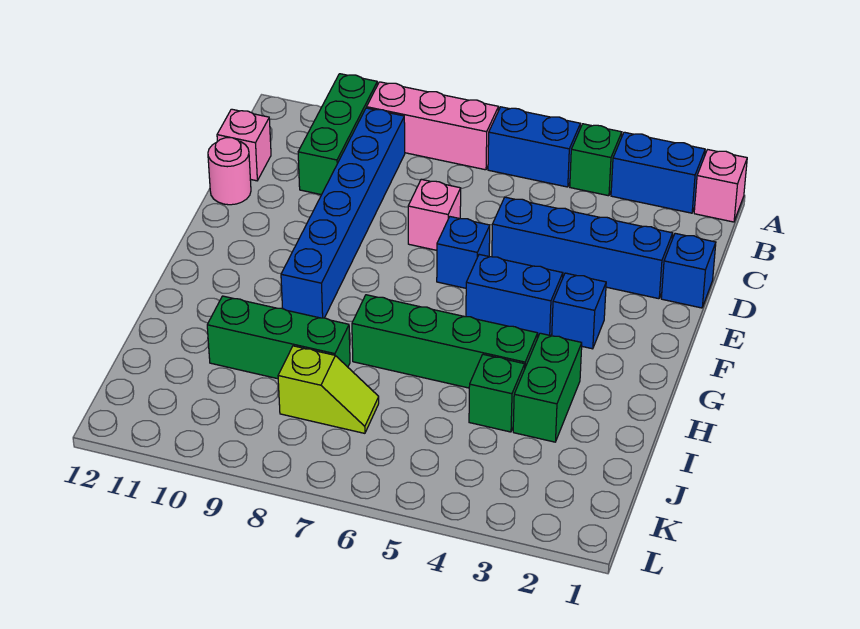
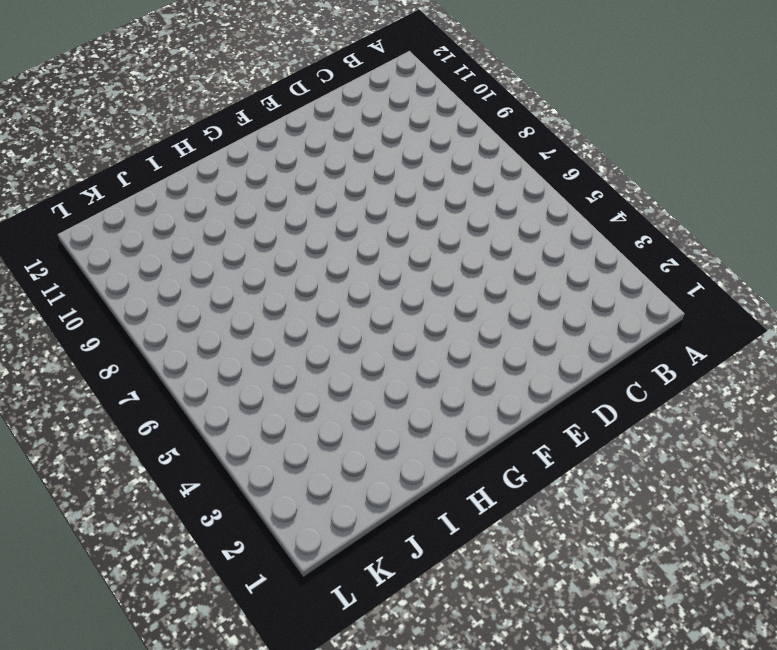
none -> pink brick A1 level 1
none -> blue brick A2:A3 level 1
none -> green brick A4 level 1

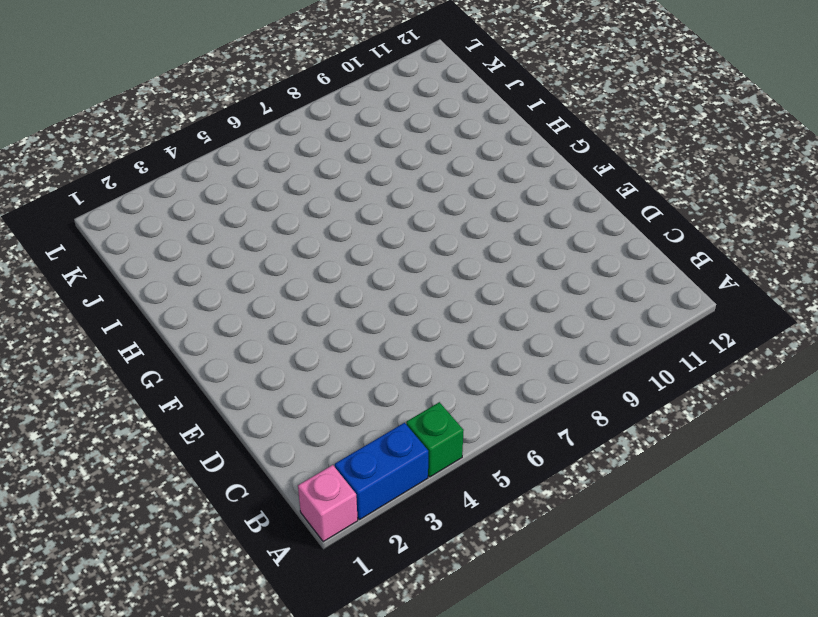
none -> blue brick A5:A6 level 1
none -> pink brick A7:A9 level 1
none -> green brick A10:C10 level 1

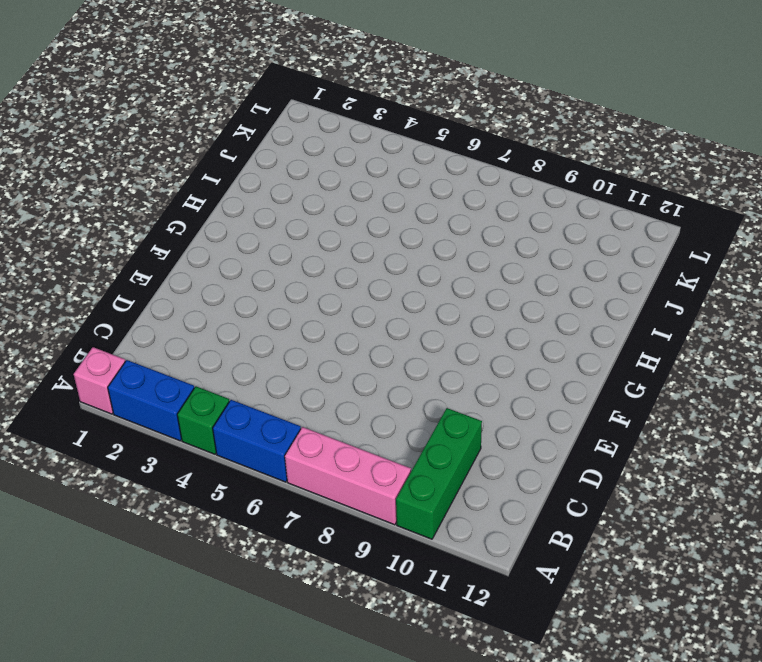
none -> blue brick B9:G9 level 1
none -> pink brick C12 level 1
none -> blue brick D1 level 1

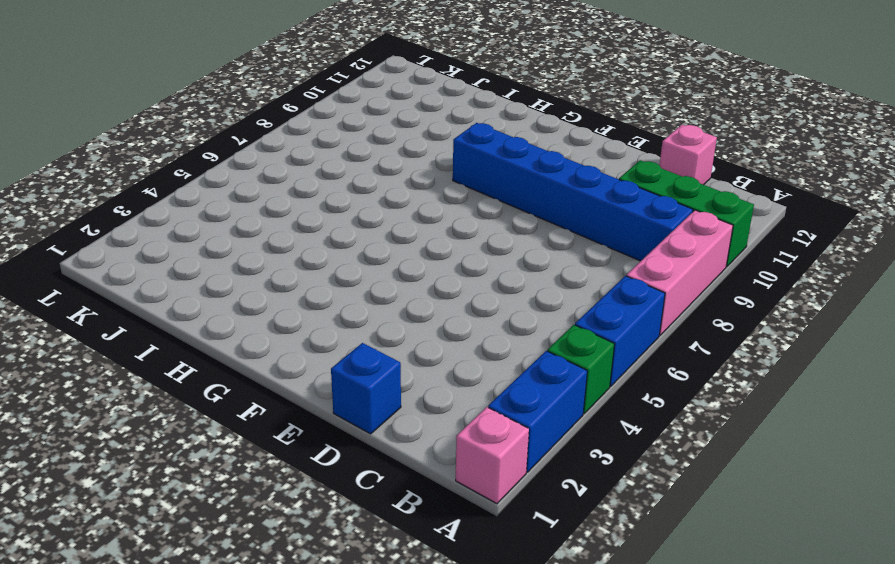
none -> blue brick D2:D5 level 1
none -> pink brick D7 level 1
none -> pink round brick D12 level 1

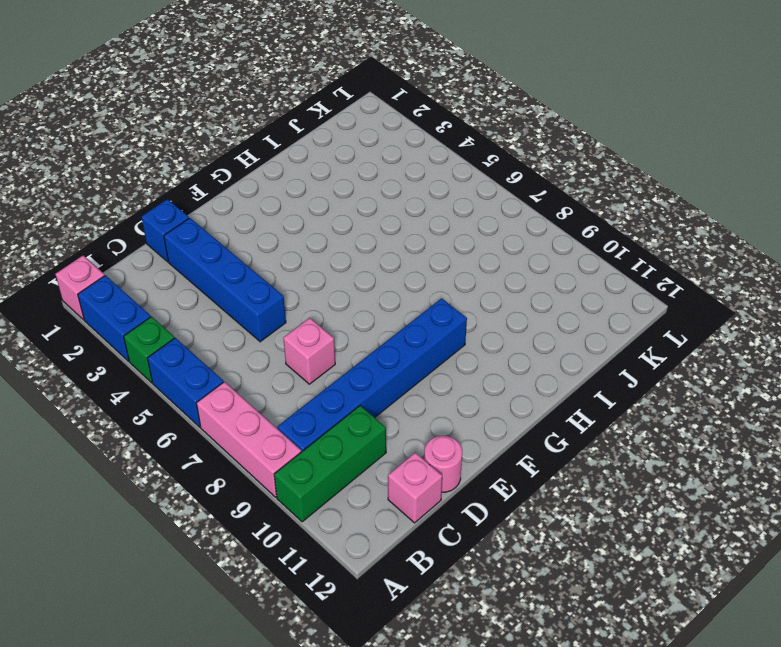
none -> blue brick E6 level 1
none -> blue brick F3 level 1
none -> blue brick F4:F5 level 1

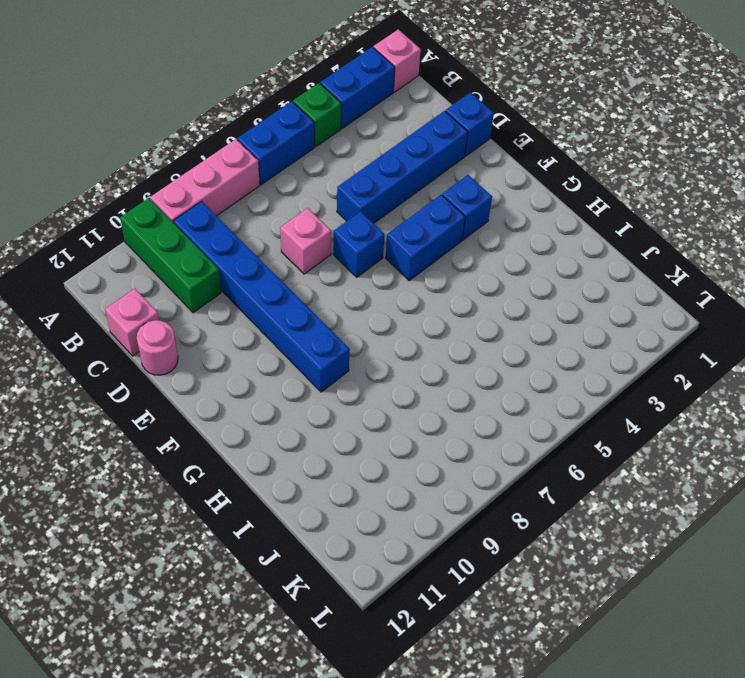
none -> green brick H3:I3 level 1
none -> green brick H4:H7 level 1
none -> green brick I4 level 1

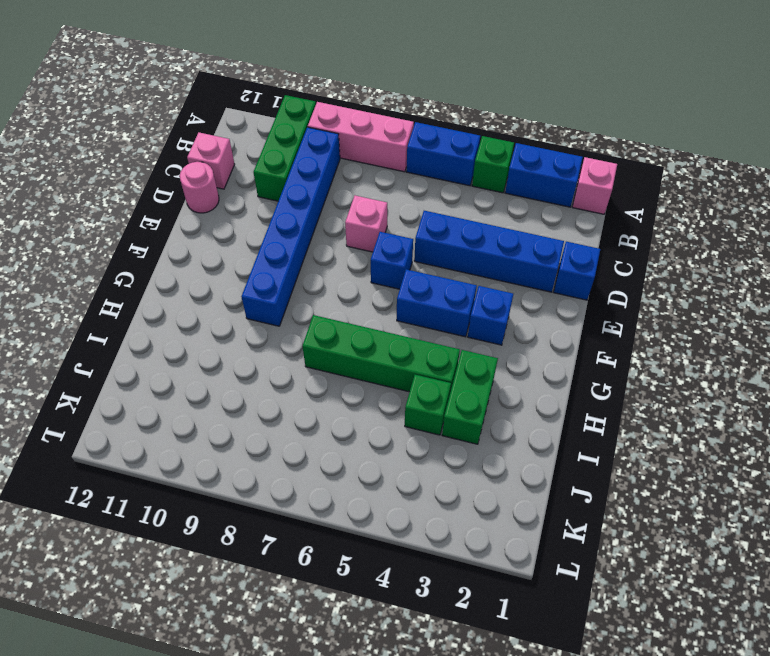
none -> green brick I8:I10 level 1
none -> lime slope J7:J8 level 1 top 8

